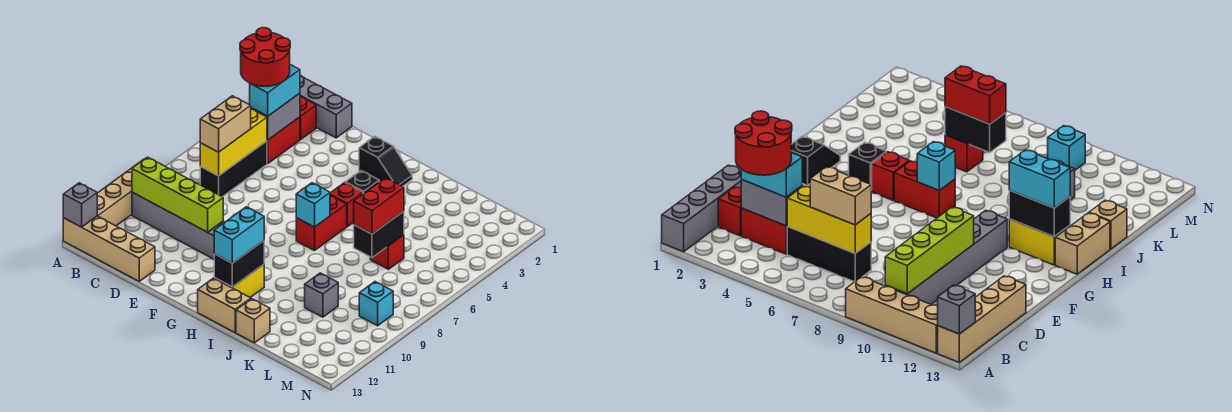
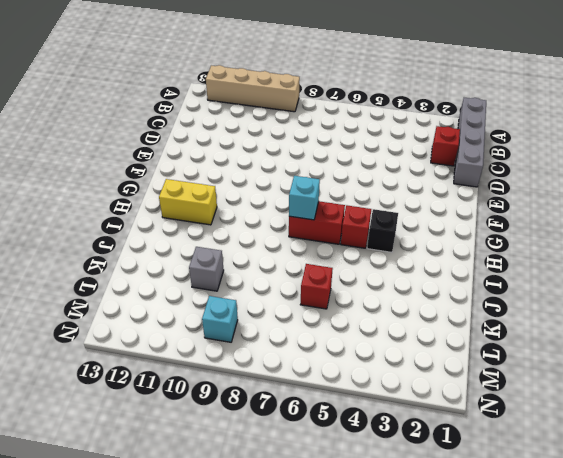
none -> tan brick A13:D13 level 1
none -> grey brick B10:G10 level 1
none -> red brick C3:C4 level 1

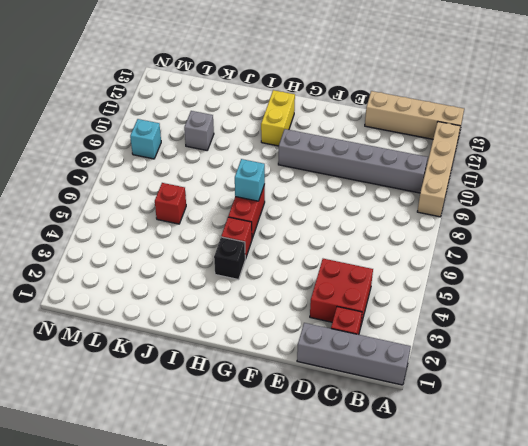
red brick C3:D4 level 1 -> red brick C3:C4 level 1
none -> black brick C5:C7 level 1
none -> black slope G2:H2 level 1 top G
none -> tan brick H13:I13 level 1

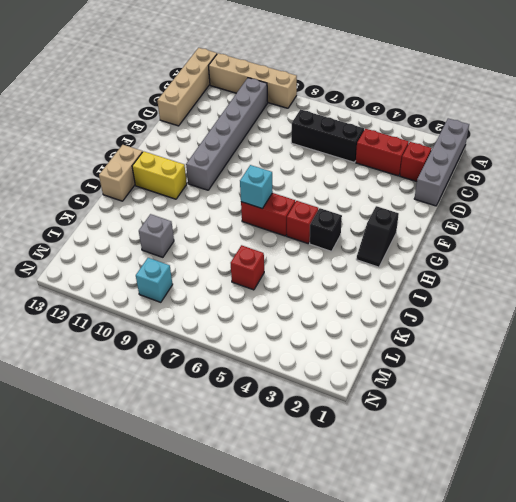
none -> tan brick J13 level 1
none -> grey brick A13 level 2
none -> lime brick B10:E10 level 2

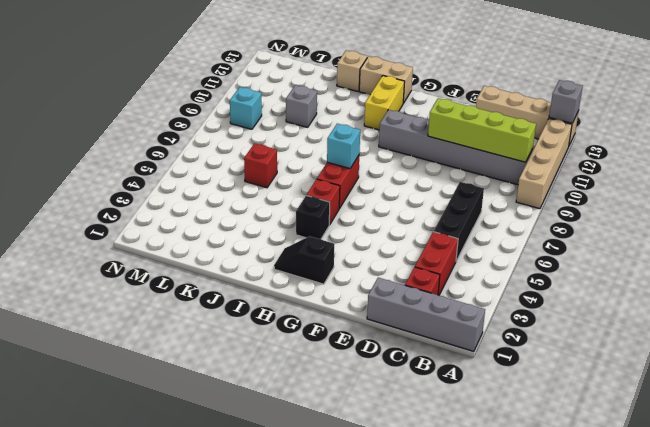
none -> grey brick C3:C4 level 2
none -> yellow brick C5:C7 level 2
none -> black brick H11:H12 level 2

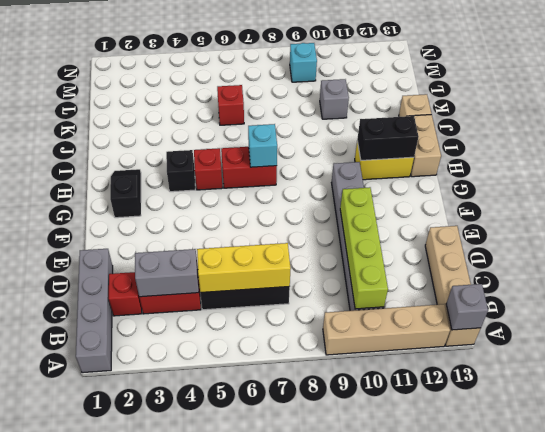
none -> black brick K6:K7 level 2
none -> cyan brick C3:C4 level 3
none -> tan brick C6:C7 level 3

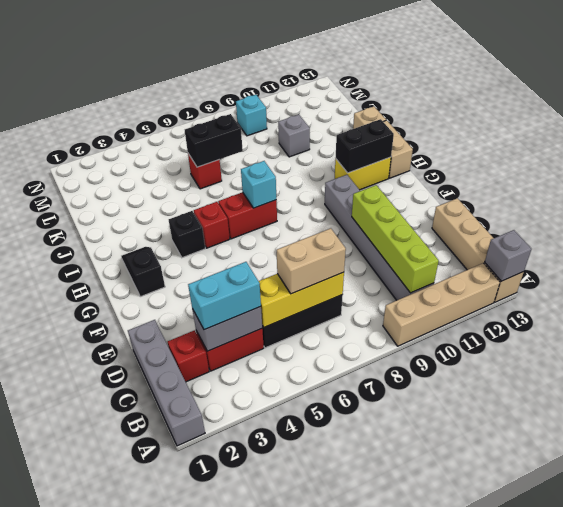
none -> cyan brick H11:H12 level 3
none -> red brick K6:K7 level 3
none -> red round brick B3:C4 level 4

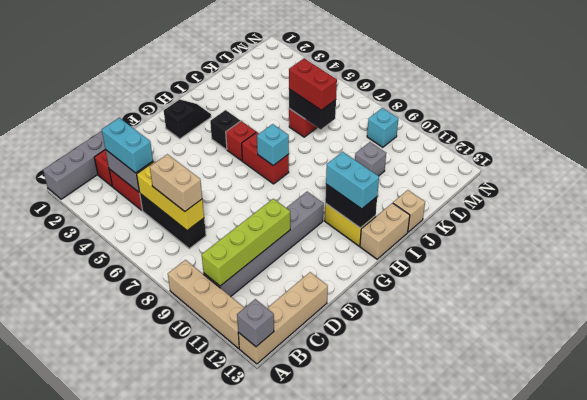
none -> red round brick B3:C4 level 4

